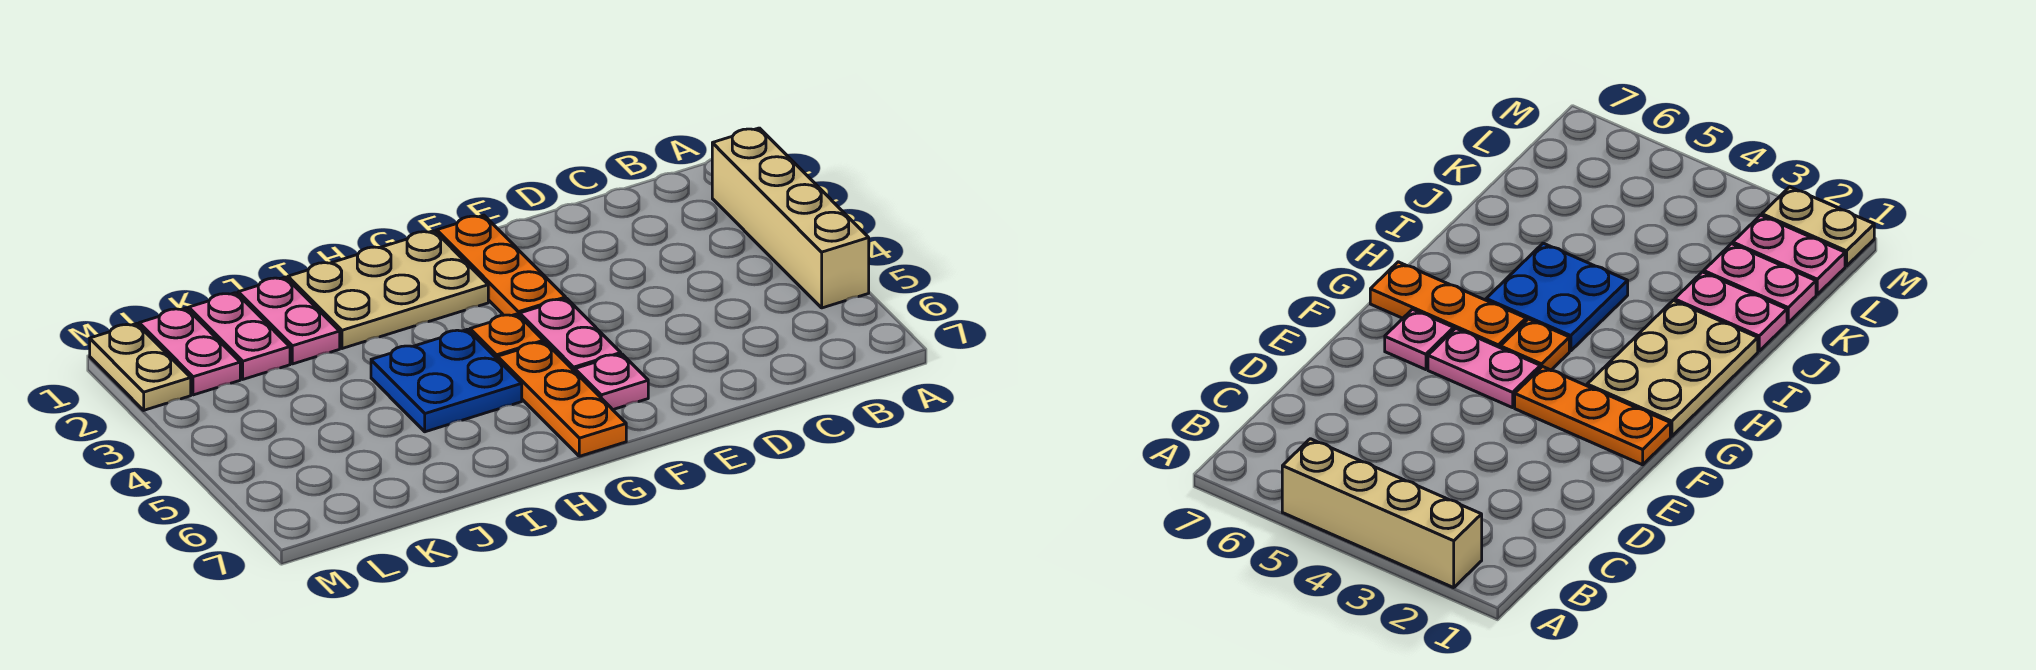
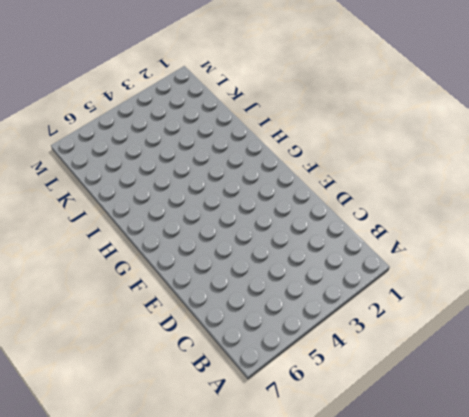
none -> tan brick A2:A5 level 1
none -> orange plate F1:F3 level 1
none -> pink plate F4:F5 level 1

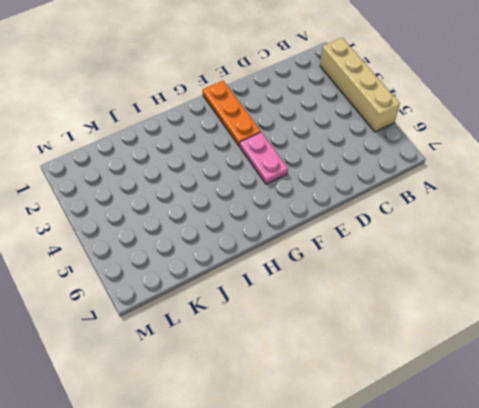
none -> pink plate F6 level 1
none -> tan plate G1:I2 level 1
none -> orange plate G4 level 1

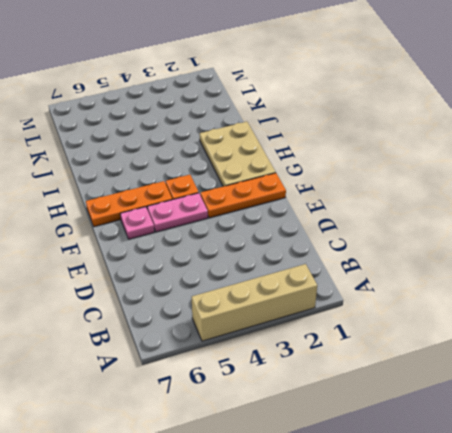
none -> blue plate H4:I5 level 1
none -> pink plate J1:J2 level 1
none -> pink plate K1:K2 level 1

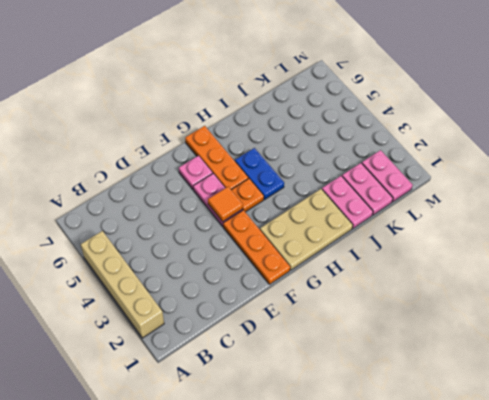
orange tile F4 level 2 -> none
blue plate H4:H5 level 1 -> blue plate H4:I5 level 1
none -> tan plate M1:M2 level 1

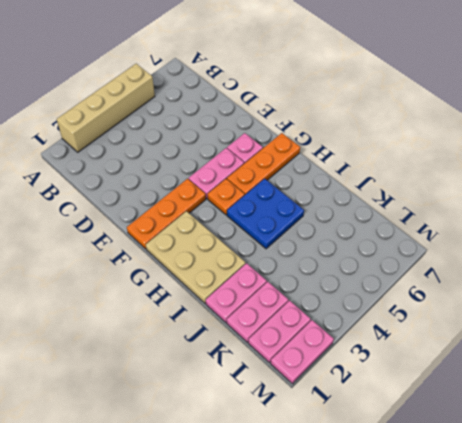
pink plate M1:M2 level 1 -> tan plate M1:M2 level 1

